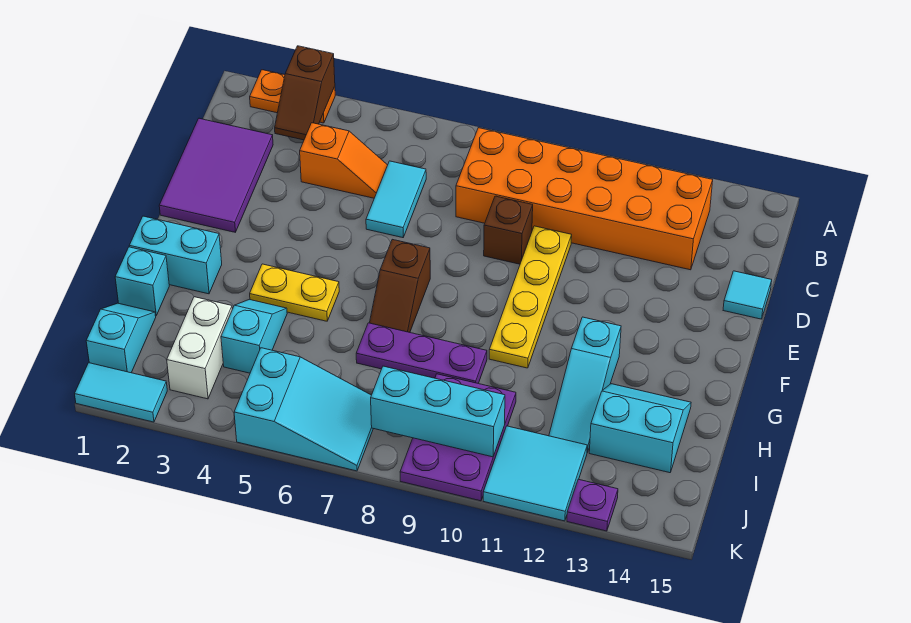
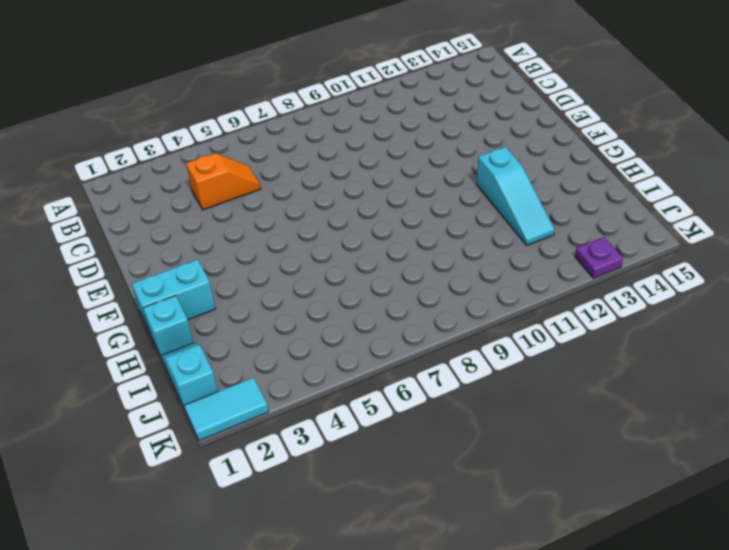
none -> orange plate A2:A3 level 1
none -> orange brick B8:C13 level 1
none -> purple tile C1:E2 level 1

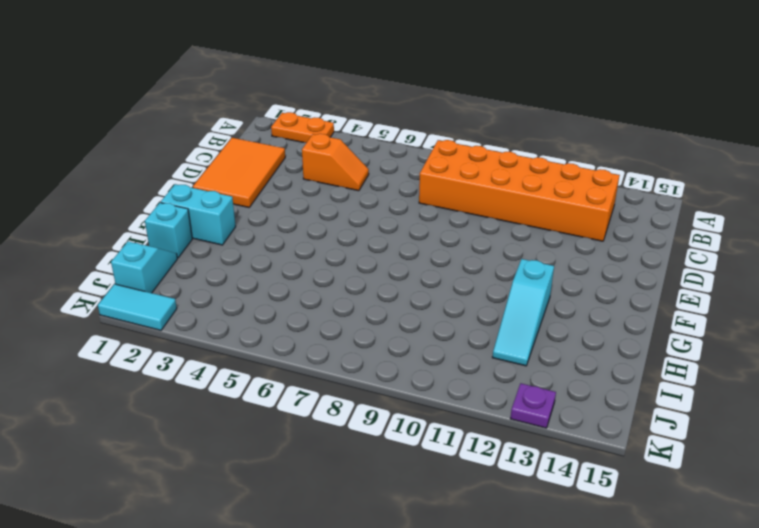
orange tile C1:E2 level 1 -> purple tile C1:E2 level 1
none -> cyan tile C6:D6 level 1
none -> brown brick D9 level 1
none -> yellow plate D10:G10 level 1

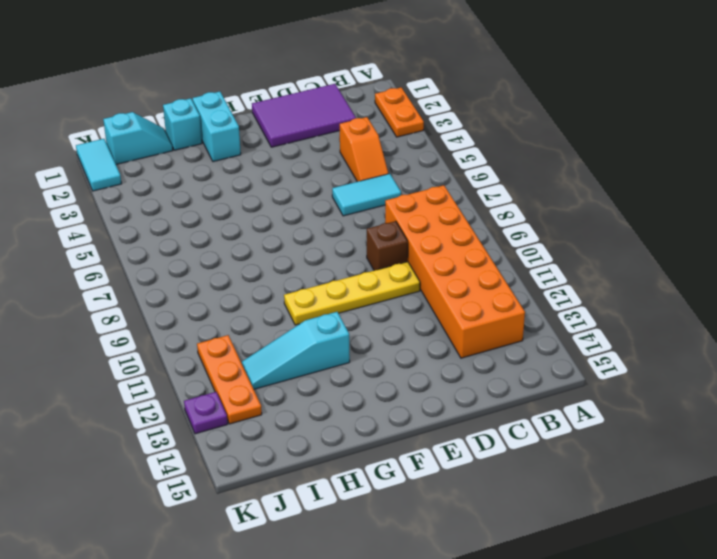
orange plate J11:J13 level 1 -> cyan tile J11:K12 level 1
none -> cyan tile D15 level 1
none -> brown slope F7:G7 level 1 top F
none -> yellow plate G4:G5 level 1

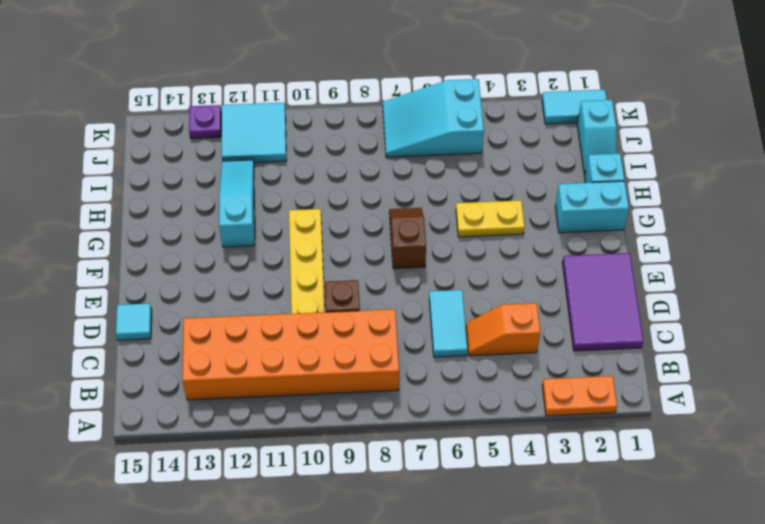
none -> cyan slope H4:I4 level 1 top I
none -> purple plate H7:H9 level 1
none -> cyan slope H13:I14 level 1 top I

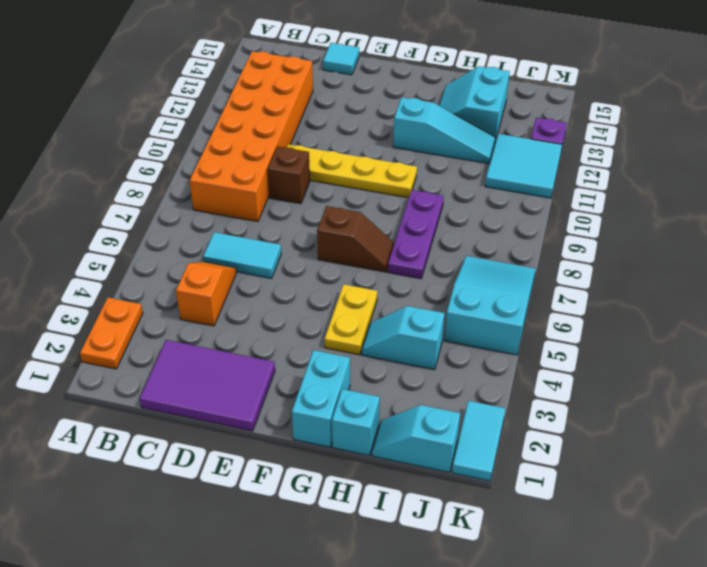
none -> white brick I3:J3 level 1
none -> purple plate I9:K10 level 1
none -> brown slope A3:B3 level 2 top A

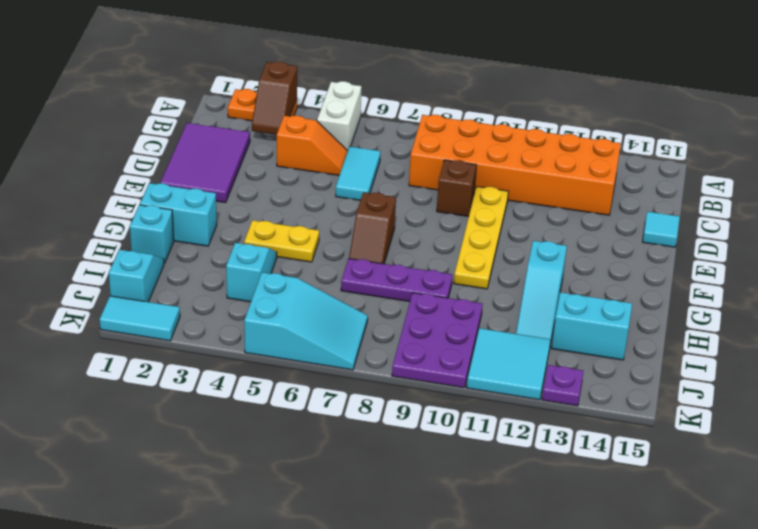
white brick A5:B5 level 1 -> white brick I3:J3 level 1
none -> cyan brick J8:J10 level 2

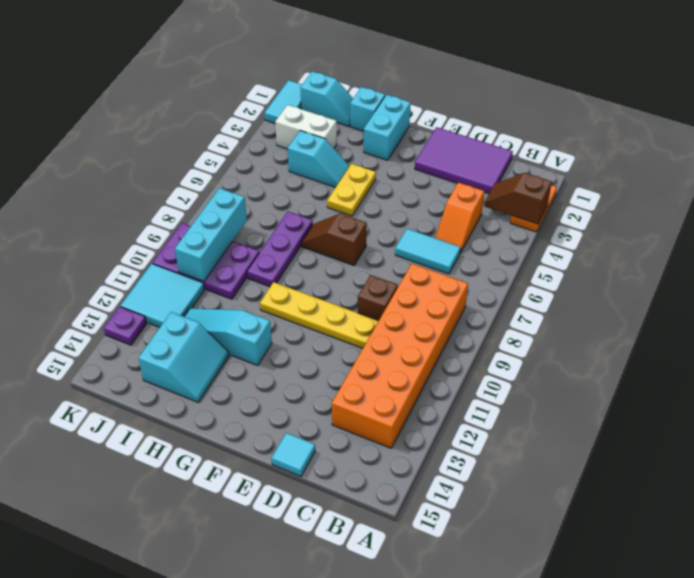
none -> cyan slope J5:K7 level 1 top 5

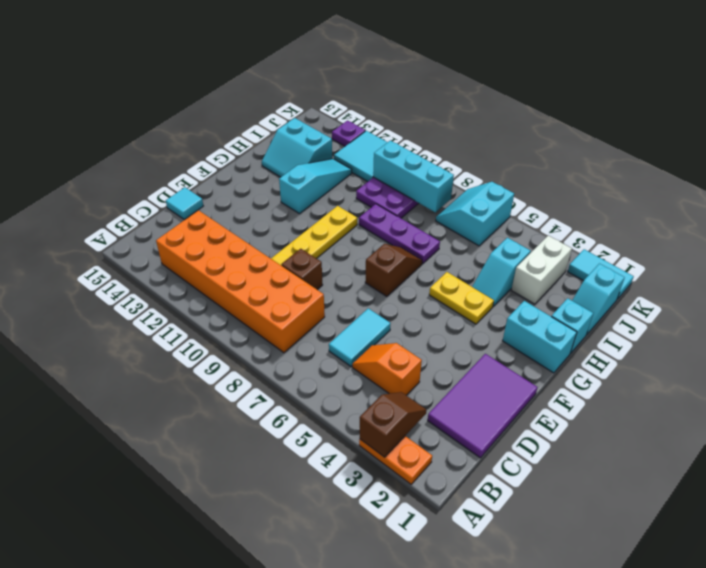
cyan slope J6:K7 level 1 top 6 -> cyan slope J5:K7 level 1 top 5

